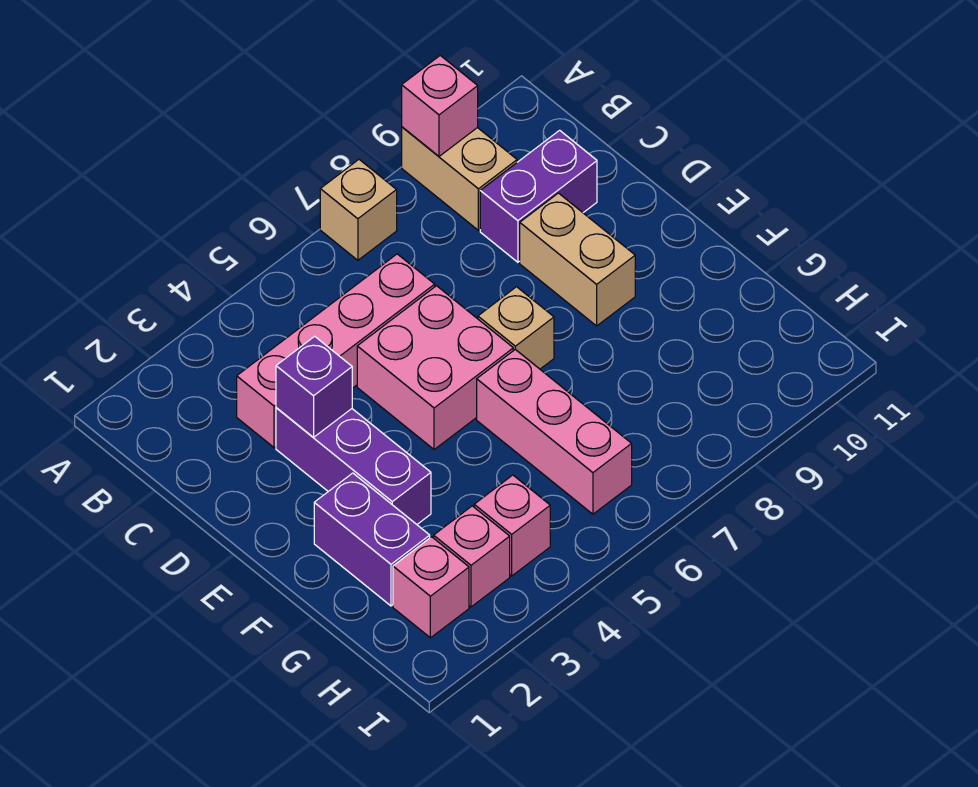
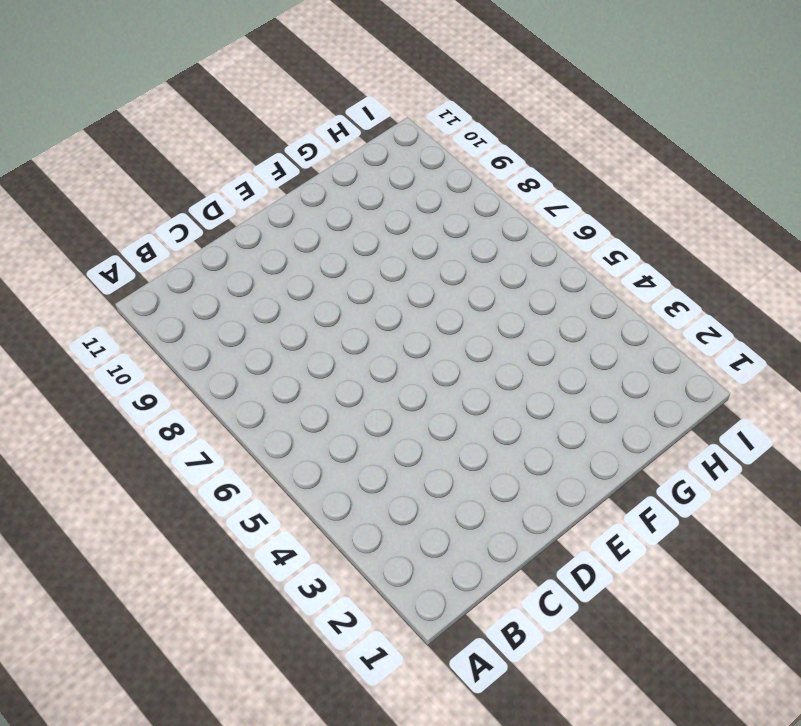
none -> tan brick A7 level 1
none -> tan brick A9:B9 level 1
none -> pink brick C3:C6 level 1

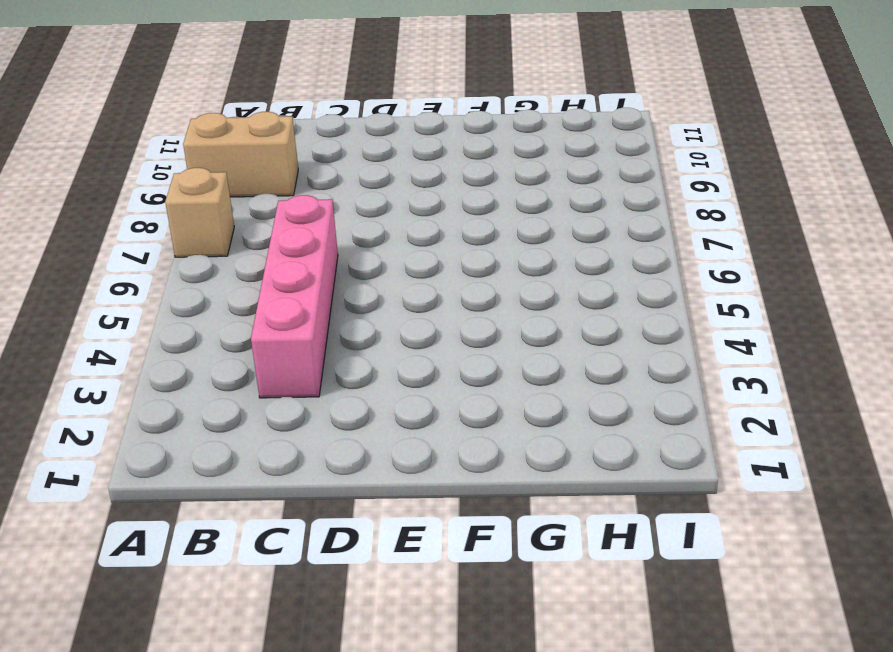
none -> purple brick C9:C10 level 1
none -> purple brick D3:F3 level 1
none -> pink brick D5:E6 level 1

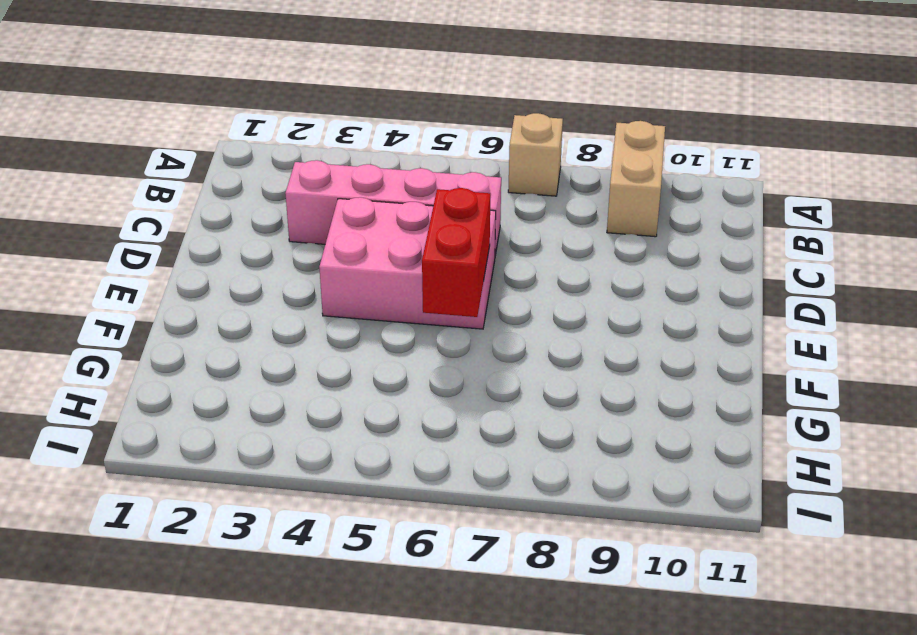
pink brick D4:E6 level 1 -> pink brick D5:E6 level 1
red brick E6:F6 level 2 -> none
none -> purple brick C9:C10 level 1
none -> purple brick D3:F3 level 1
none -> tan brick D9:E9 level 1

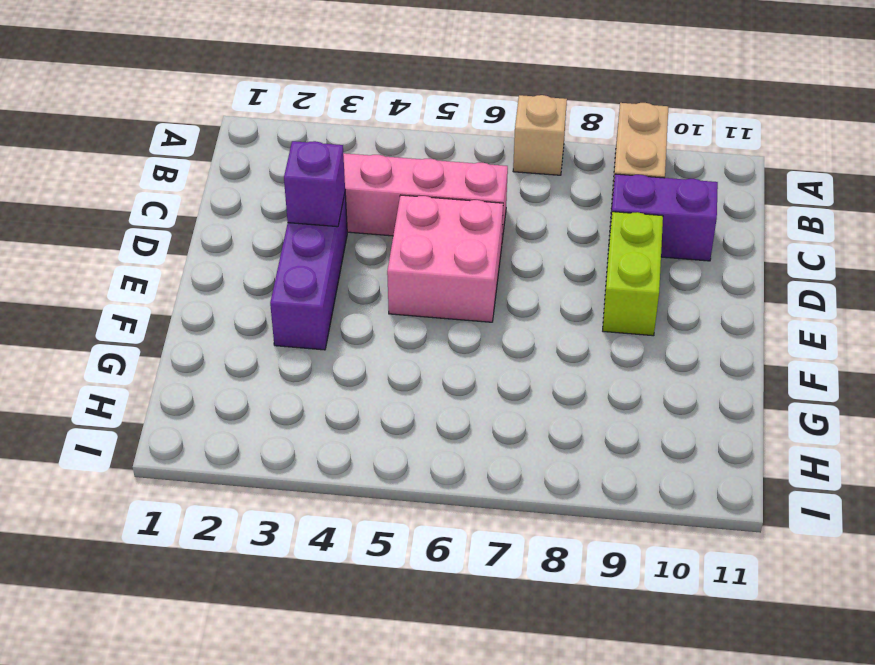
lime brick D9:E9 level 1 -> tan brick D9:E9 level 1
none -> tan brick E7 level 1
none -> purple brick F2:G2 level 1
none -> pink brick F6:H6 level 1

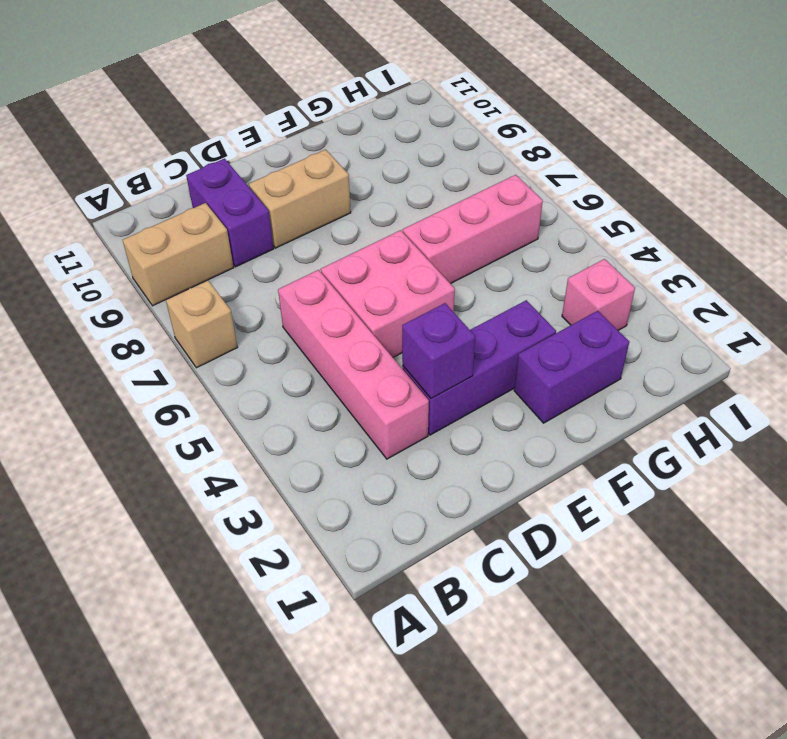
none -> tan brick E7 level 1
none -> pink brick H2 level 1
none -> pink brick H4 level 1

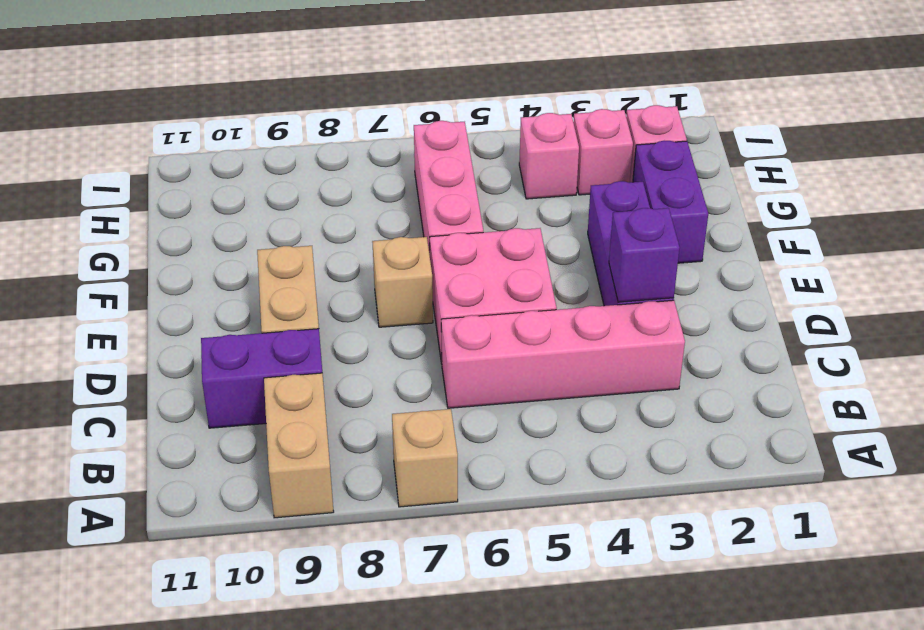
none -> pink brick A9 level 2

